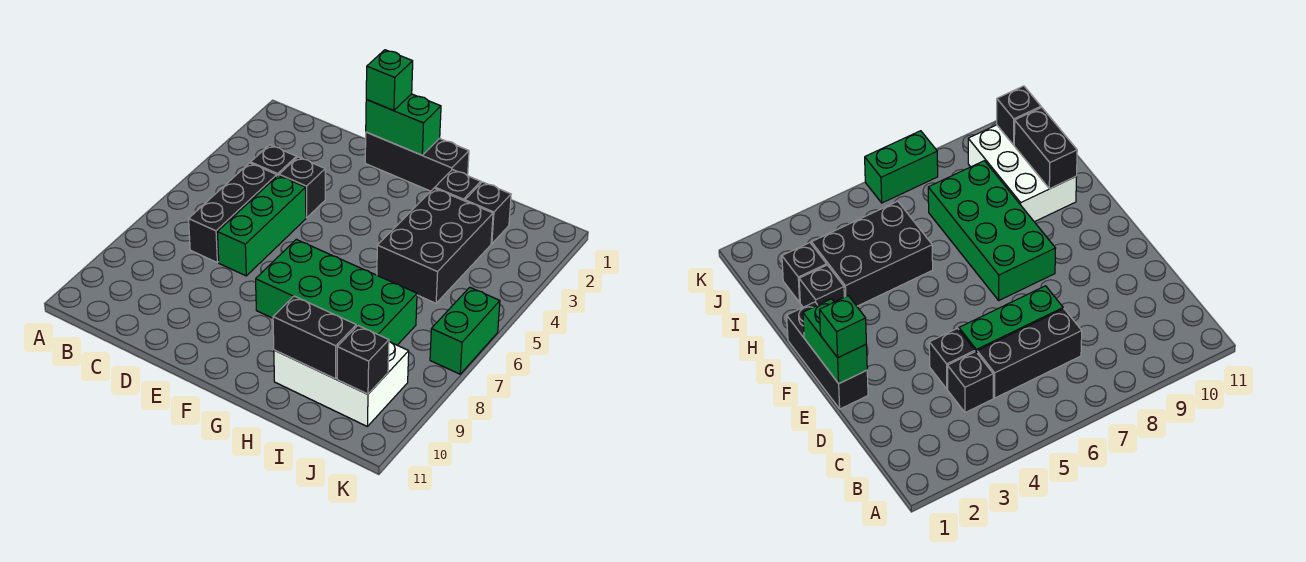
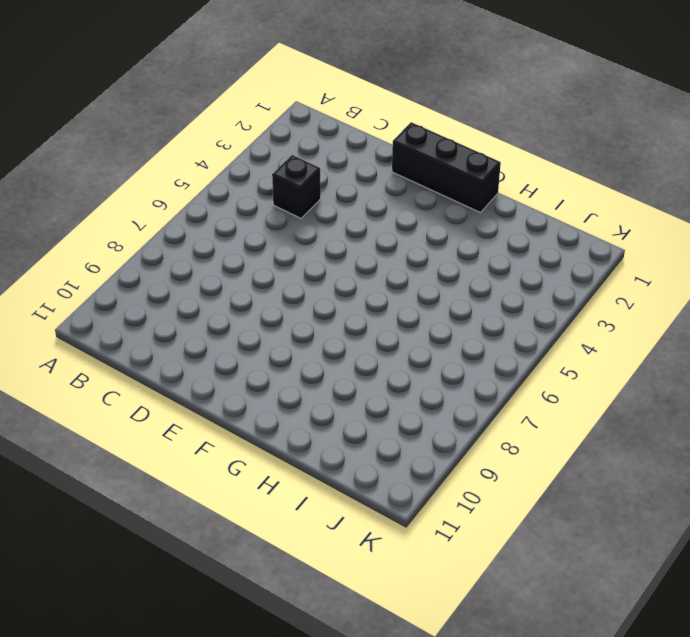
none -> black brick C5:C7 level 1
none -> black brick D4 level 1
none -> green brick D5:D7 level 1

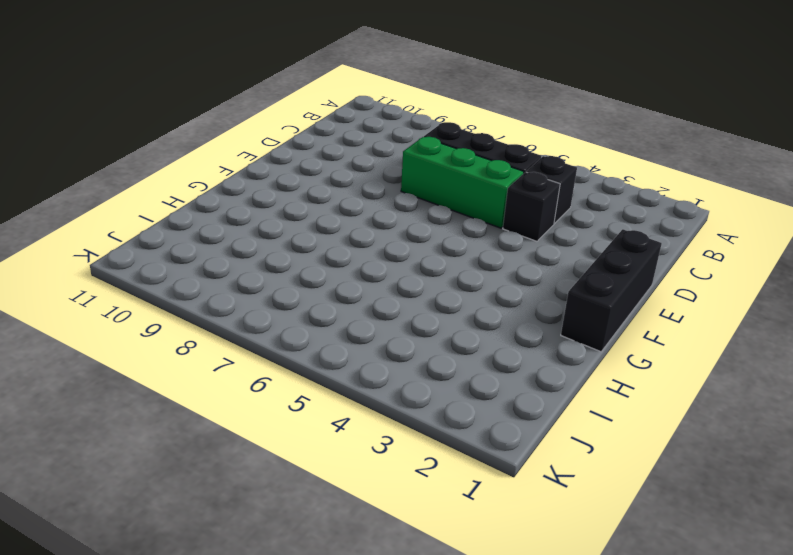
none -> green brick F7:I8 level 1
none -> black brick H2 level 1
none -> black brick H3:I5 level 1

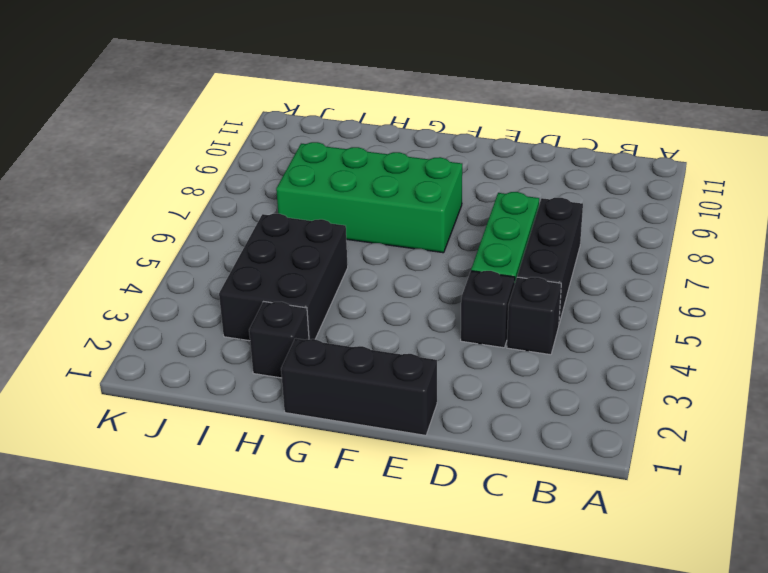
none -> white brick H9:J10 level 1
none -> black brick I2 level 1
none -> green brick K6:K7 level 1

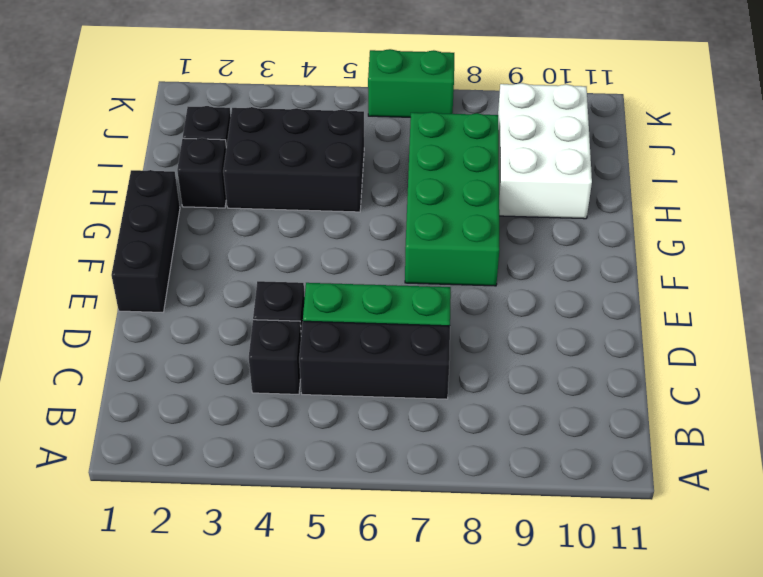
none -> green brick E1:F1 level 2
none -> black brick H10:I10 level 2
none -> black brick J10 level 2

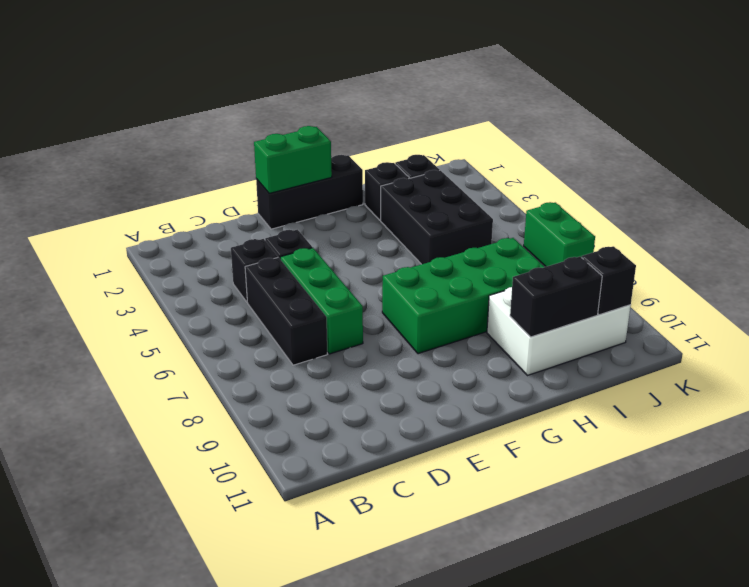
none -> green brick E1 level 3

